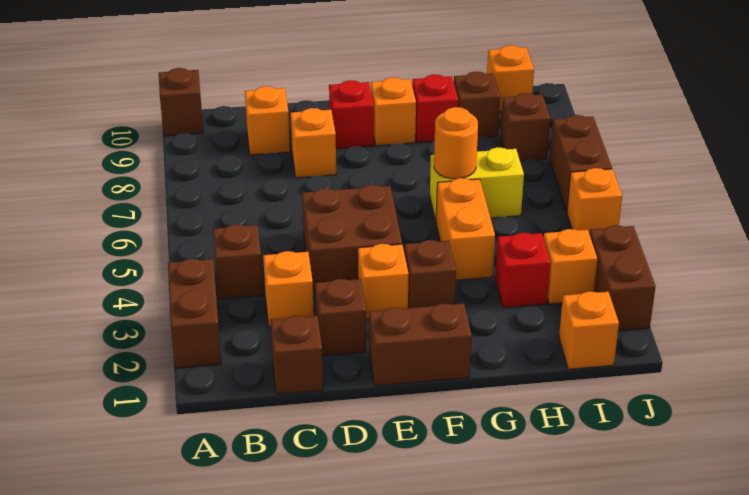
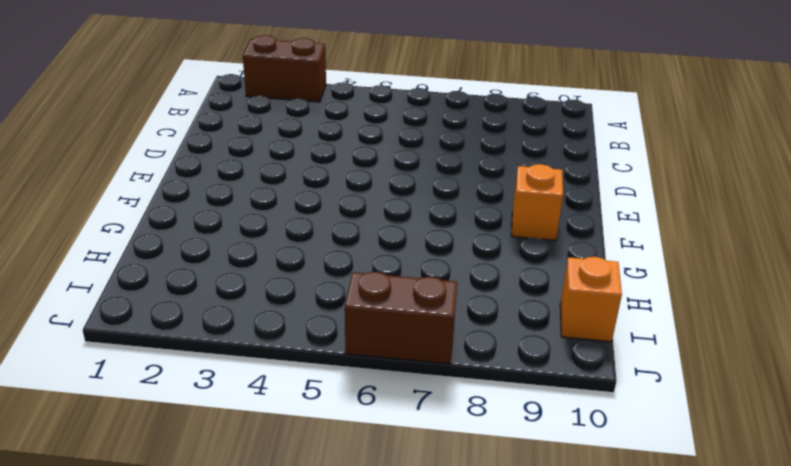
none -> brown brick A10 level 1
none -> brown brick B4 level 1
none -> brown brick C1 level 1

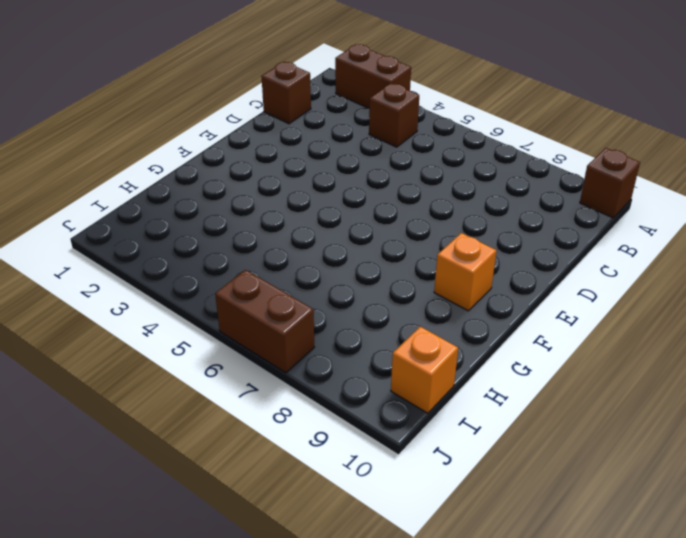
none -> orange brick C3 level 1
none -> orange brick C9 level 1
none -> brown brick D2 level 1

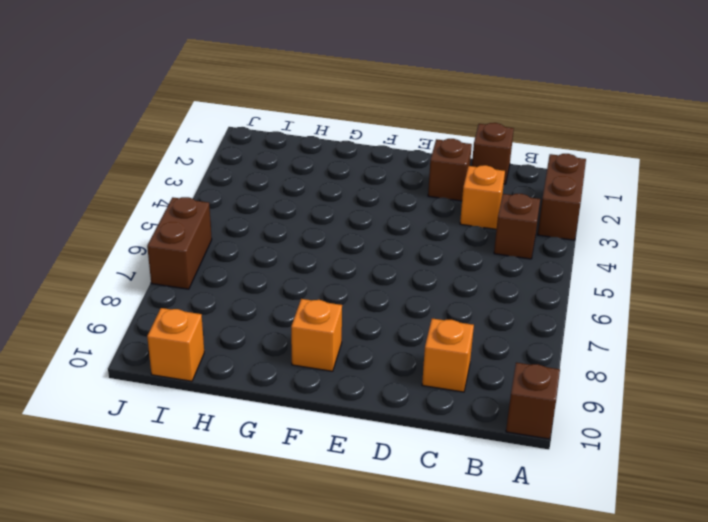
none -> brown brick D4:E5 level 1
none -> orange brick D8 level 1
none -> brown brick E1:F1 level 1

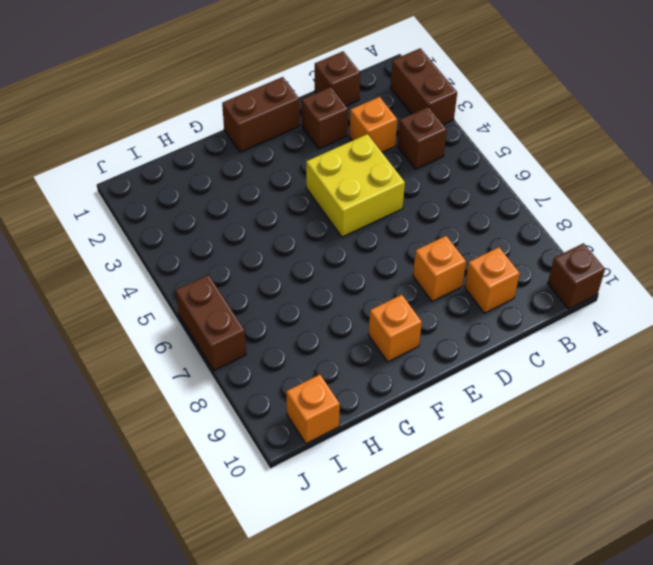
yellow brick D4:E5 level 1 -> brown brick D4:E5 level 1
none -> orange brick E3 level 1
none -> red brick E9 level 1
none -> brown brick F3 level 1

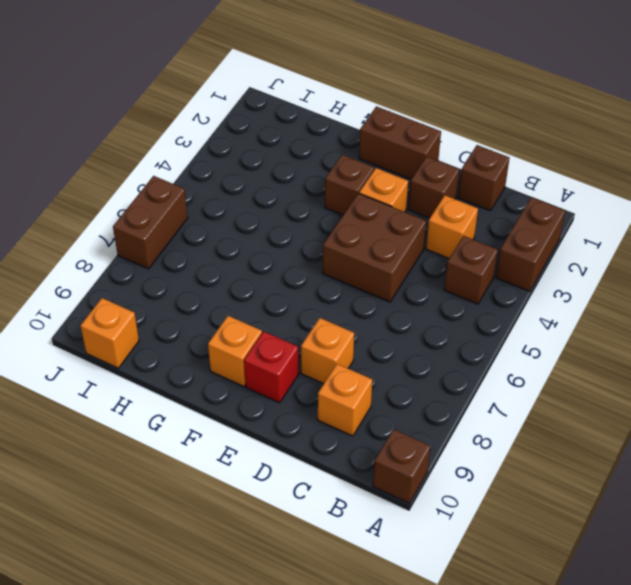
none -> orange brick G4:G5 level 1
none -> yellow brick G6:H6 level 1
none -> red brick G9 level 1

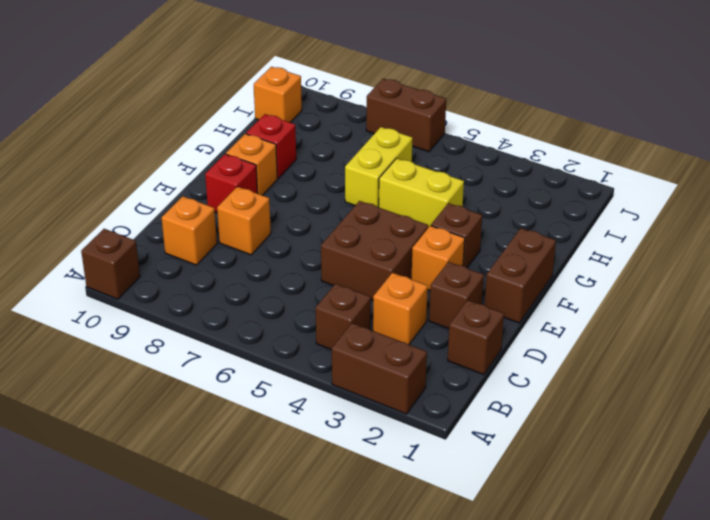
yellow brick G4:G5 level 1 -> orange brick G4:G5 level 1
none -> red brick H3 level 1
none -> brown brick H9 level 1
none -> orange brick I1 level 1

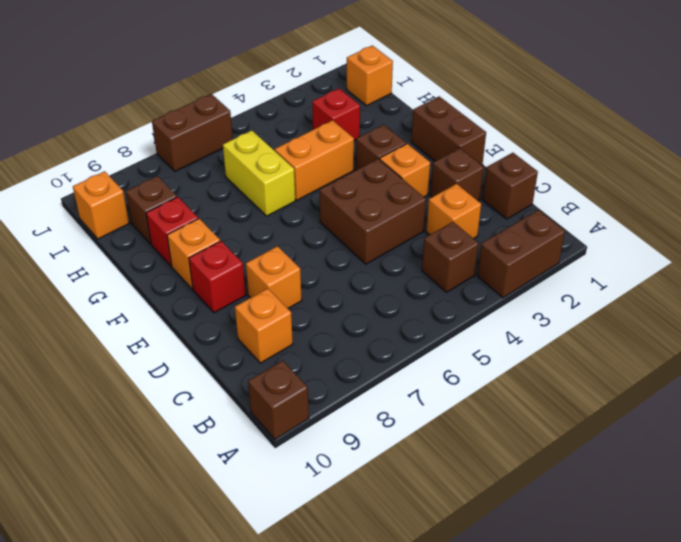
none -> orange brick I3 level 1
none -> brown brick I8 level 1
none -> brown brick J2:J3 level 1

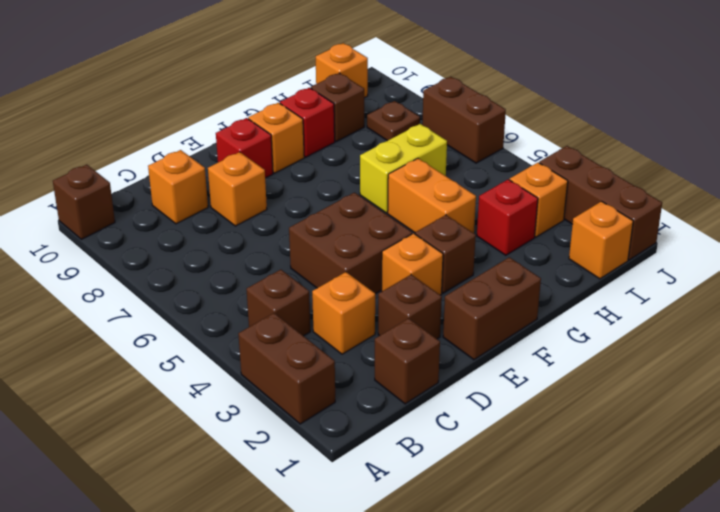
brown plate I8 level 1 -> brown brick I8 level 1
brown brick J1:J3 level 1 -> brown brick J2:J3 level 1
none -> orange brick J5 level 1
none -> orange round brick G6 level 2

